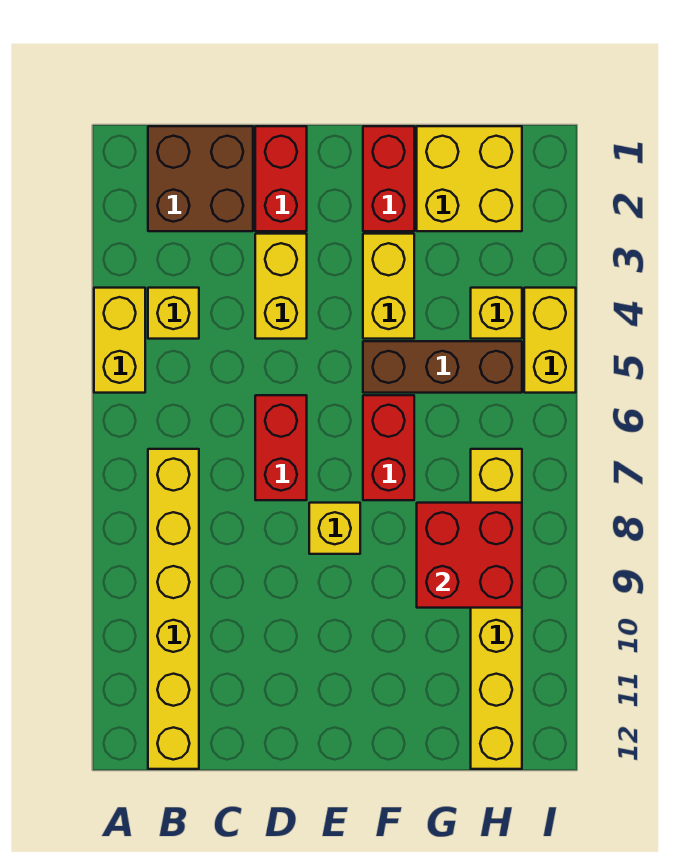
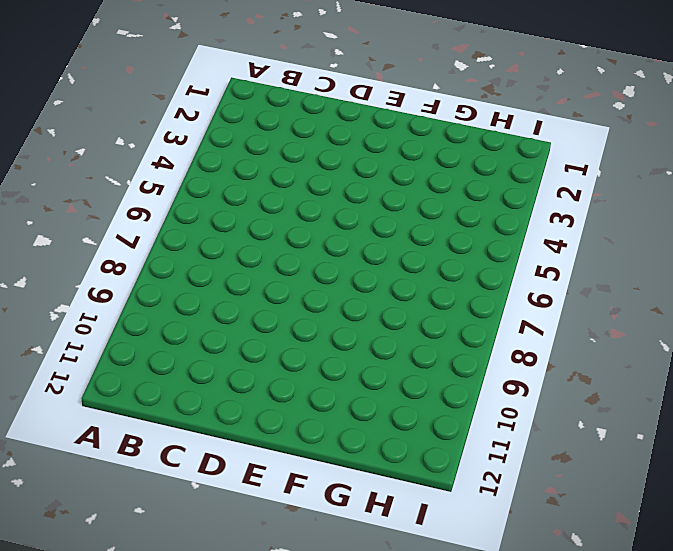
none -> yellow brick A4:A5 level 1
none -> brown brick B1:C2 level 1
none -> yellow brick B4 level 1

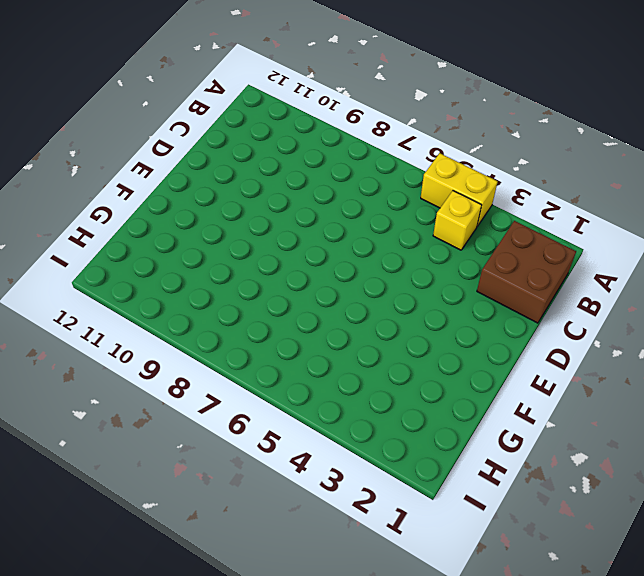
none -> yellow brick B7:B12 level 1
none -> red brick D1:D2 level 1
none -> yellow brick D3:D4 level 1

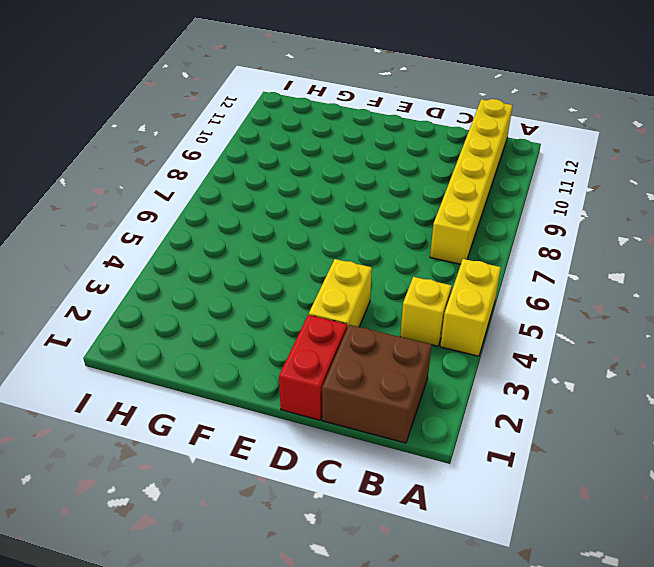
none -> red brick D6:D7 level 1
none -> yellow brick E8 level 1
none -> red brick F1:F2 level 1

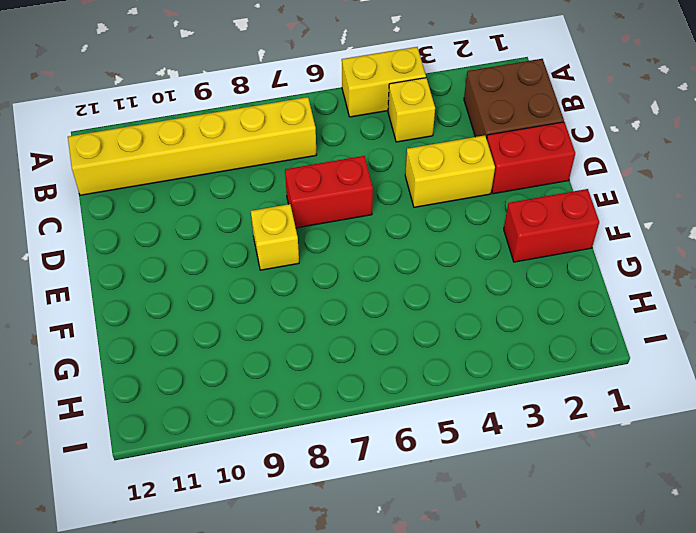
none -> yellow brick F3:F4 level 1
none -> brown brick F5:H5 level 1
none -> red brick F6:F7 level 1

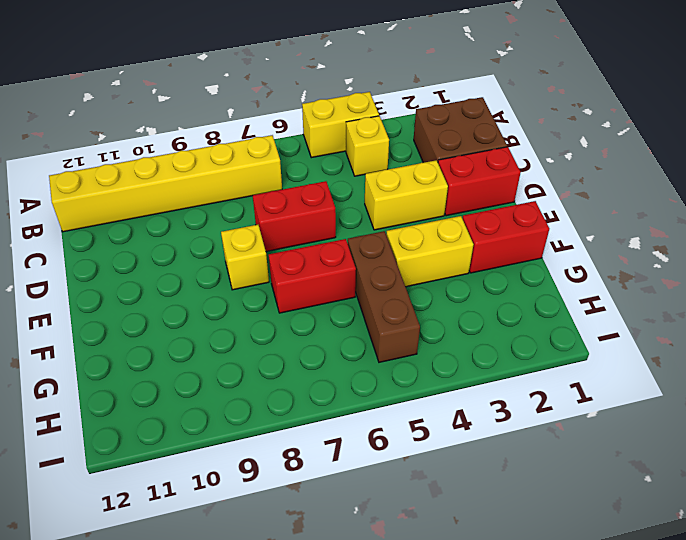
none -> yellow brick G1:H2 level 1
none -> yellow brick H4 level 1
none -> yellow brick H7:H12 level 1

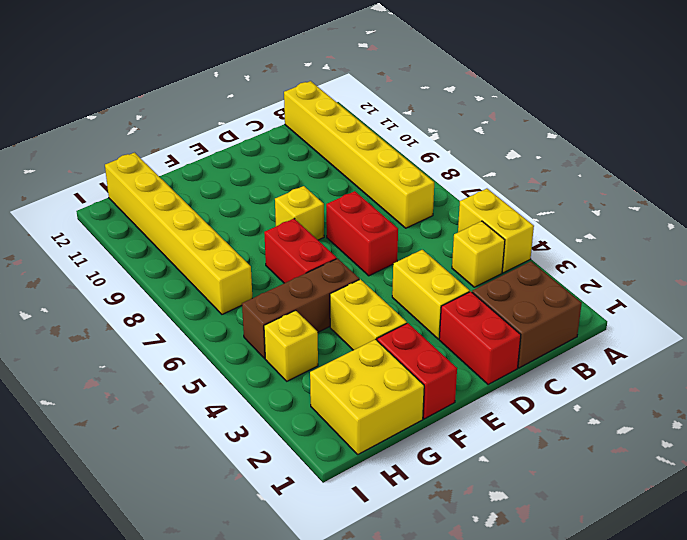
none -> yellow brick I4:I5 level 1
none -> red brick G8:H9 level 2

